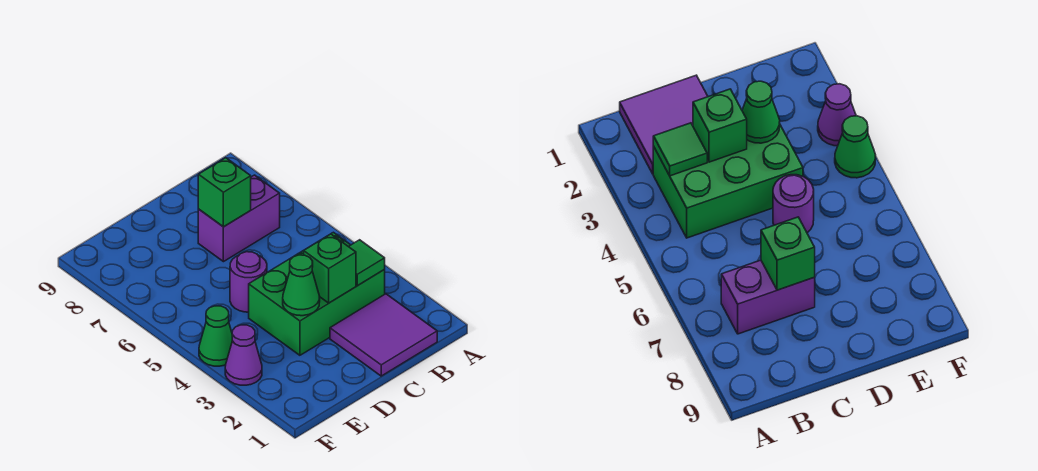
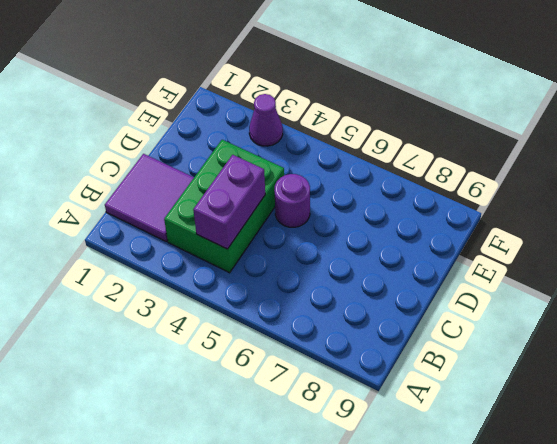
purple brick B4:C4 level 2 -> purple brick B7:C7 level 1
none -> green cone F4 level 1
none -> green tile B3 level 2

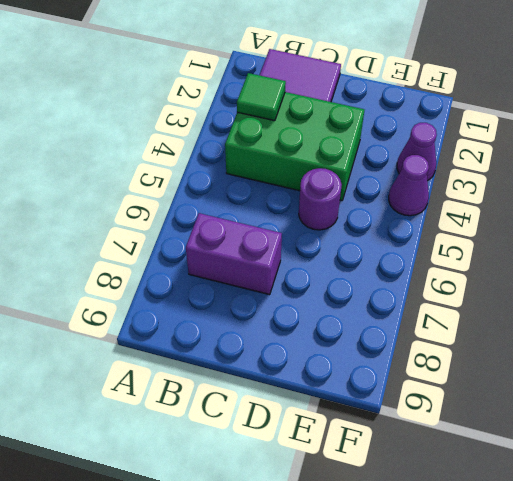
purple cone F4 level 1 -> green cone F4 level 1
none -> green brick C3 level 2
none -> green brick C7 level 2

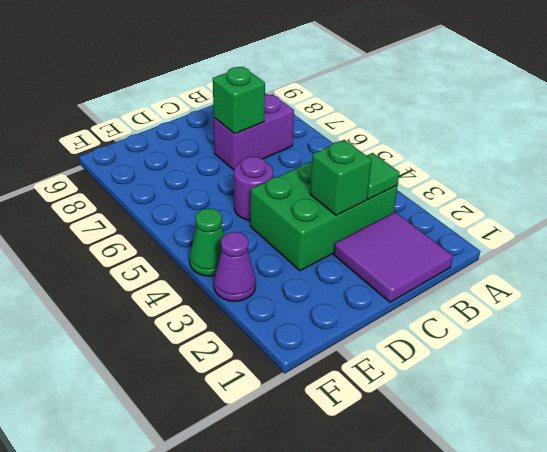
none -> green cone D3 level 2

